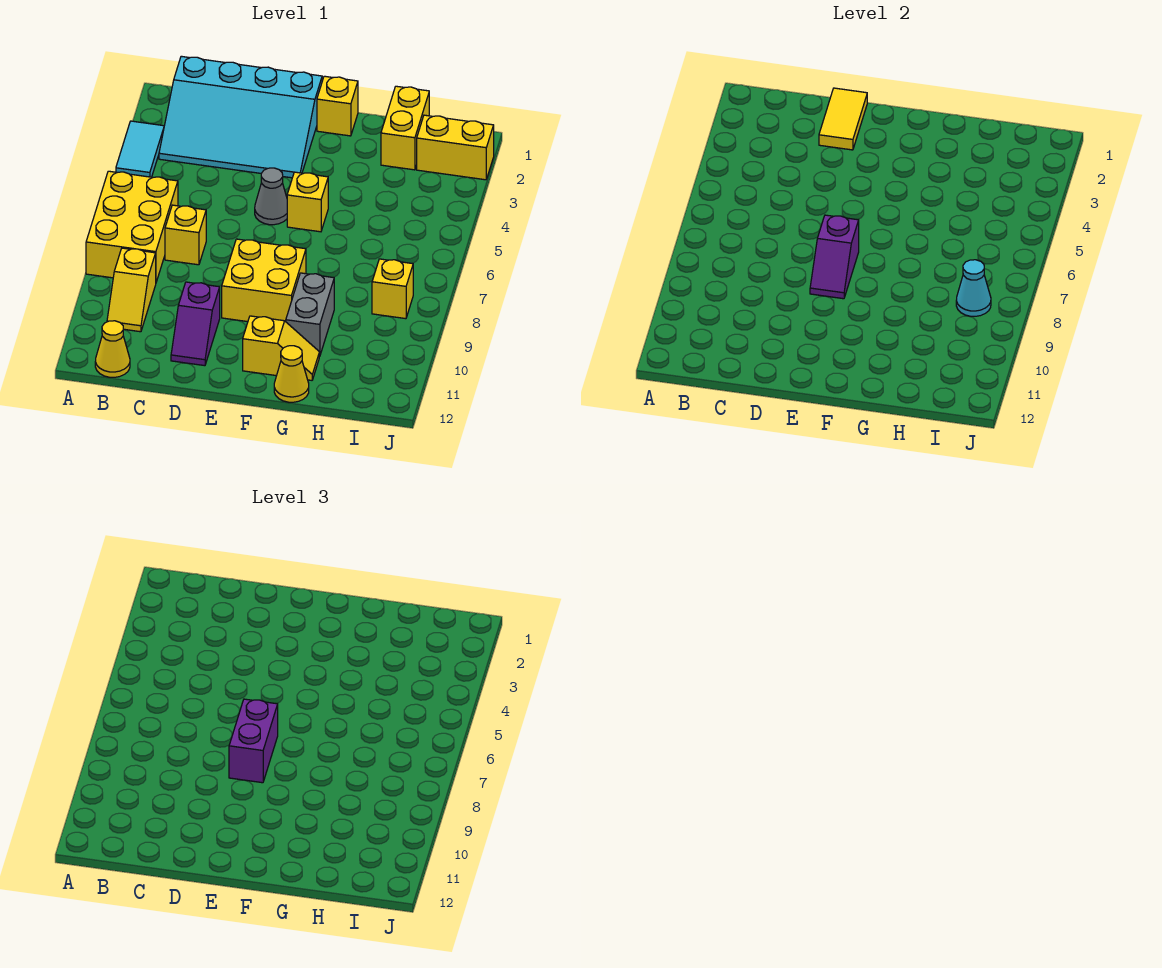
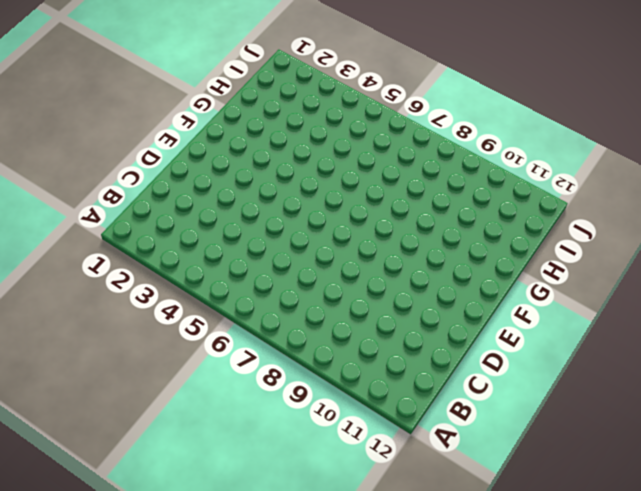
none -> cyan tile A3:A4 level 1
none -> yellow brick A6:B8 level 1
none -> cyan slope B1:E3 level 1 top 1

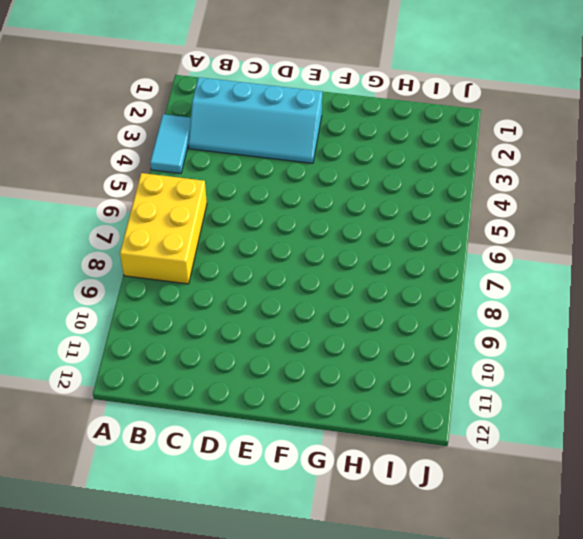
cyan slope B2:E3 level 1 top 2 -> cyan slope B1:E3 level 1 top 1
none -> yellow slope B9:B10 level 1 top 9
none -> yellow cone B12 level 1
none -> yellow brick C7 level 1

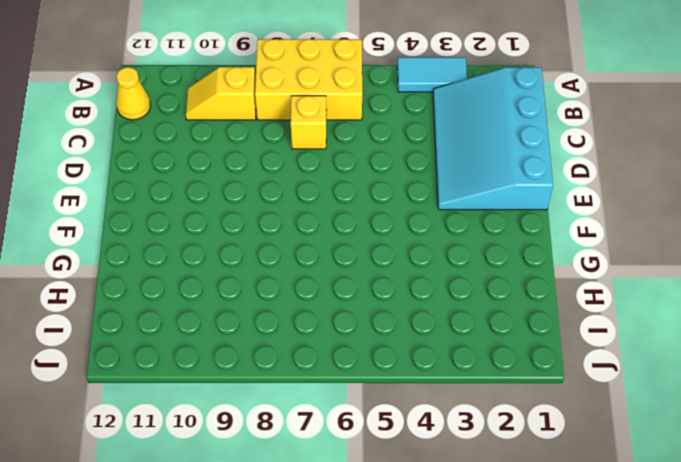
none -> purple slope D10:D11 level 1 top 10
none -> grey cone E5 level 1
none -> yellow brick E8:F9 level 1

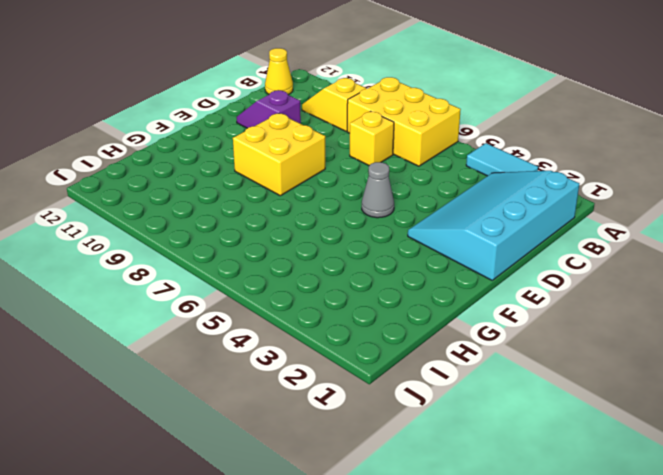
none -> yellow brick F1 level 1
none -> yellow brick F5 level 1
none -> yellow slope F11:G11 level 1 top F

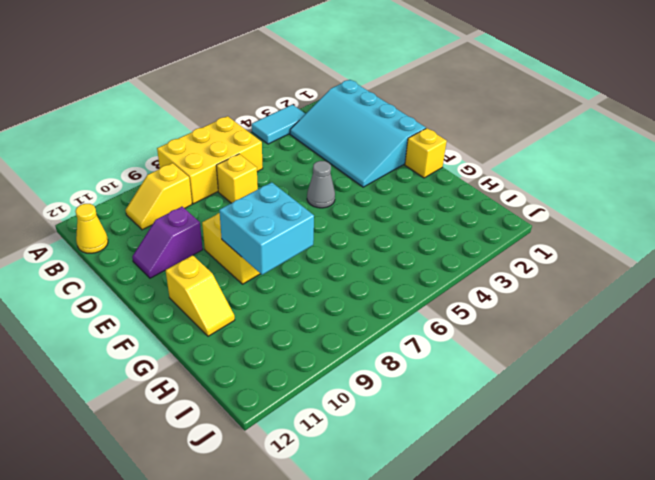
cyan brick F8:G9 level 2 -> none
none -> yellow brick F5 level 1
none -> grey brick G9:G10 level 1
none -> yellow cone G12 level 1

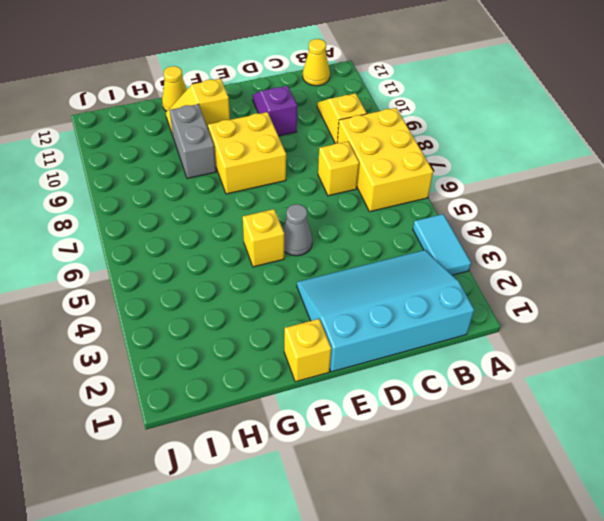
none -> yellow brick H1:H2 level 1
none -> yellow brick I2:J2 level 1
none -> yellow brick I8 level 1

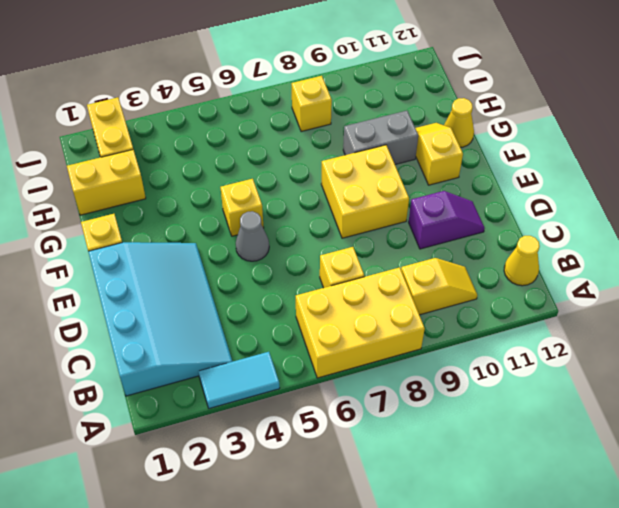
none -> yellow tile D1:D2 level 2
none -> purple slope E7:E8 level 2 top 7
none -> cyan cone I8 level 2

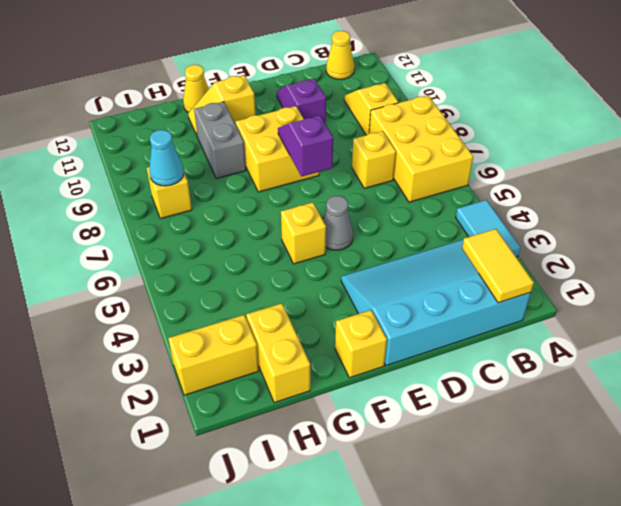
yellow tile B1:B2 level 2 -> yellow tile D1:D2 level 2
none -> purple brick E7:E8 level 3

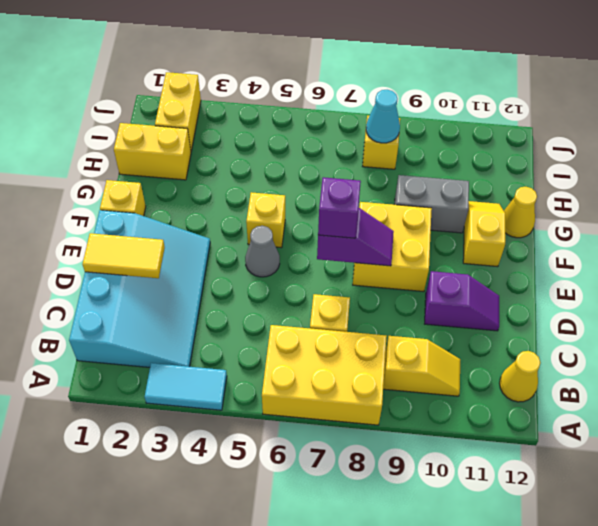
purple brick E7 level 3 -> purple brick E7:E8 level 3

